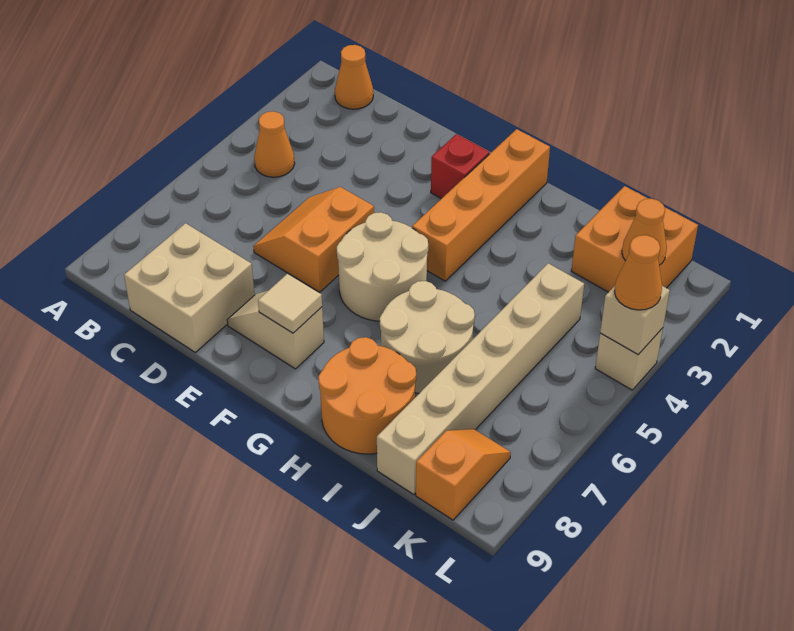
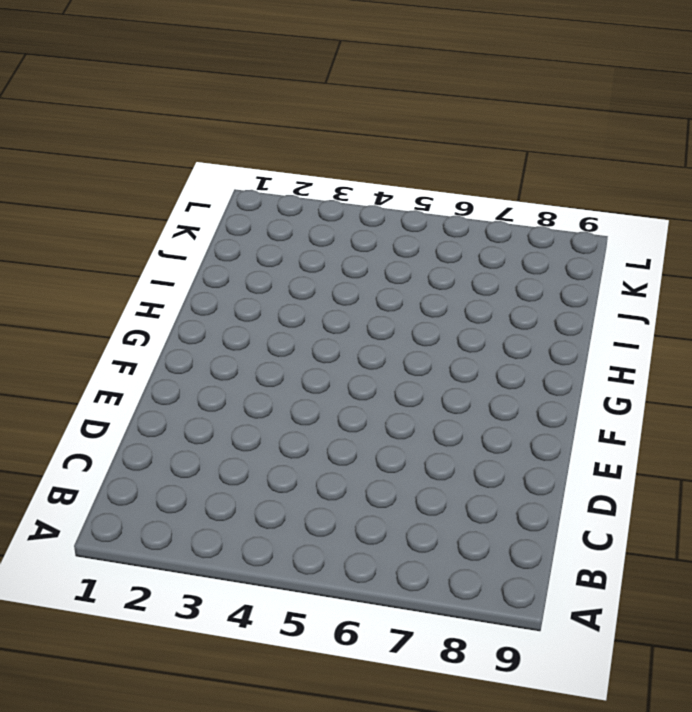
none -> orange cone B1 level 1
none -> orange cone B4 level 1
none -> tan brick C8:D9 level 1

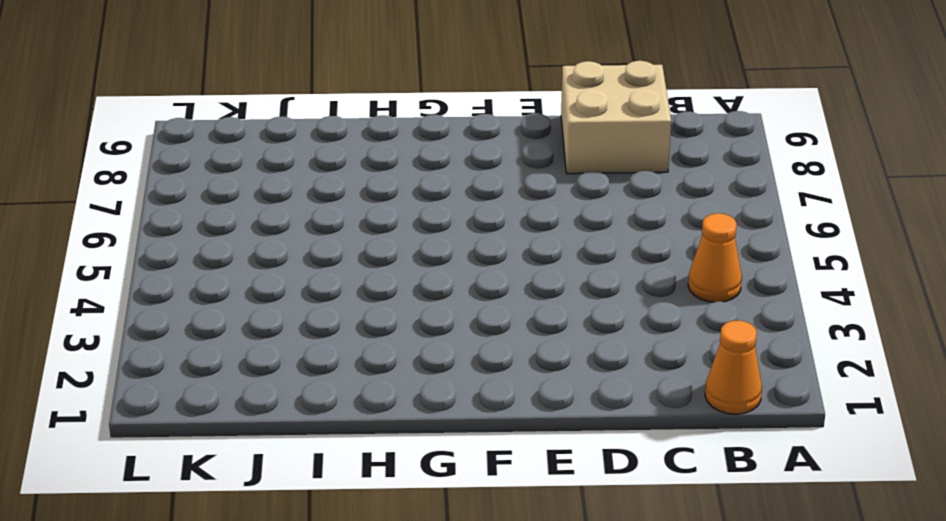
none -> orange slope D5:E6 level 1 top E
none -> tan slope E8:F8 level 1 top F
none -> red brick F2 level 1

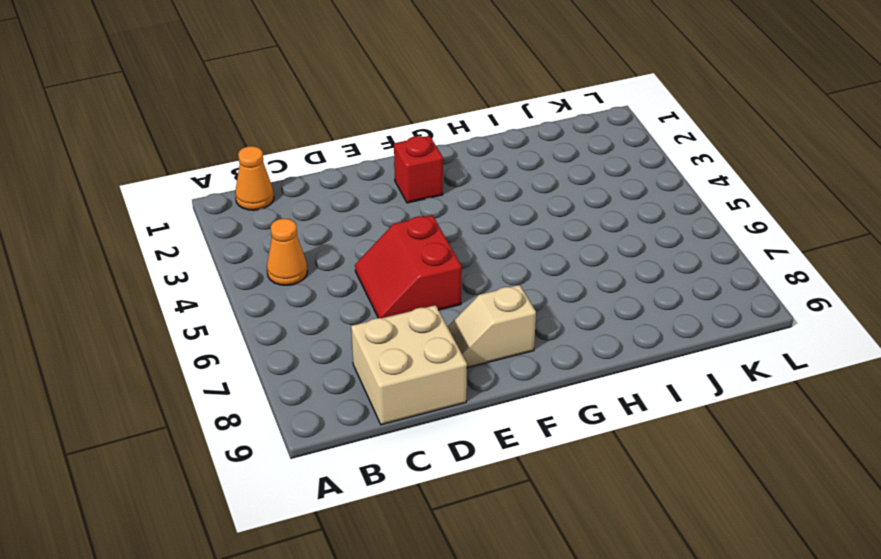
red slope D5:E6 level 1 top E -> orange slope D5:E6 level 1 top E
none -> tan round brick F5:G6 level 1
none -> orange brick G1:G4 level 1
none -> tan round brick H6:I7 level 1

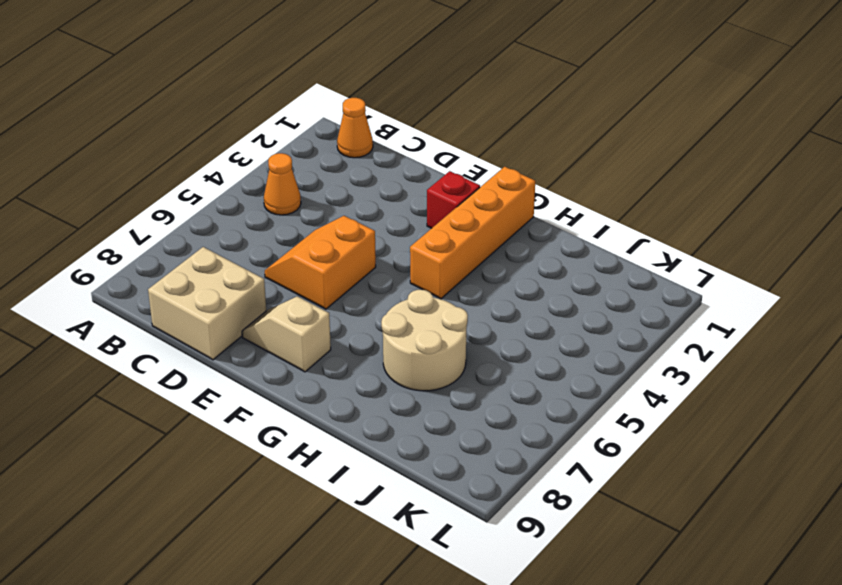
none -> tan round brick F5:G6 level 1
none -> orange round brick H8:I9 level 1
none -> orange brick J1:K2 level 1

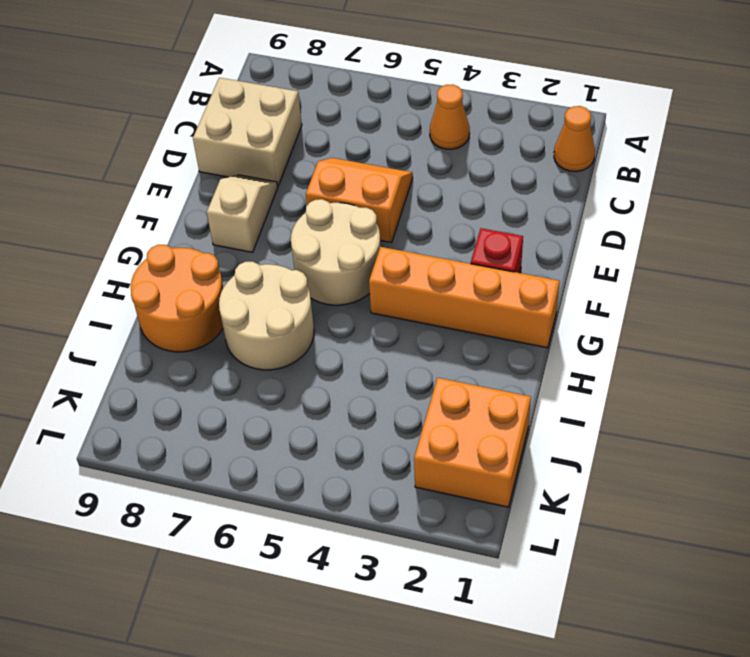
none -> tan brick J4:J9 level 1
none -> orange slope K8:K9 level 1 top 9
none -> tan brick L4 level 1

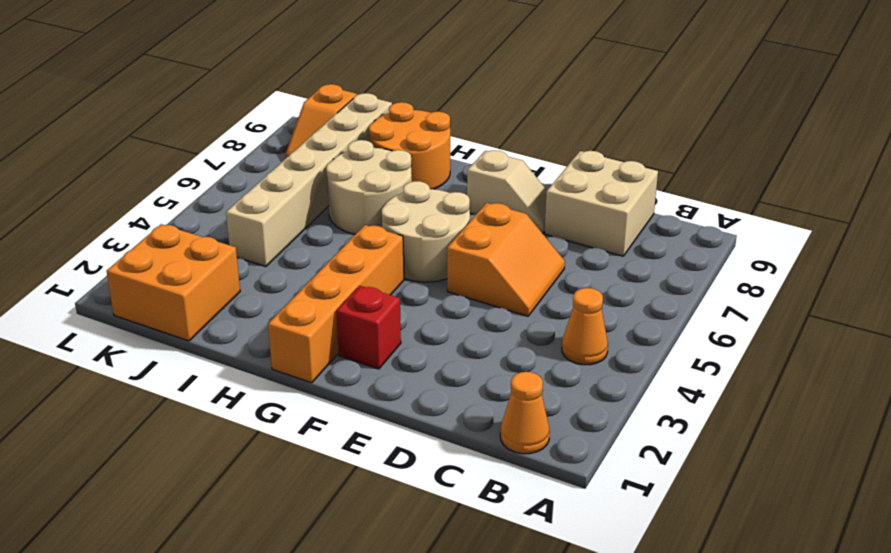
none -> tan brick L4 level 1
none -> tan tile F8 level 2
none -> orange cone K2 level 2

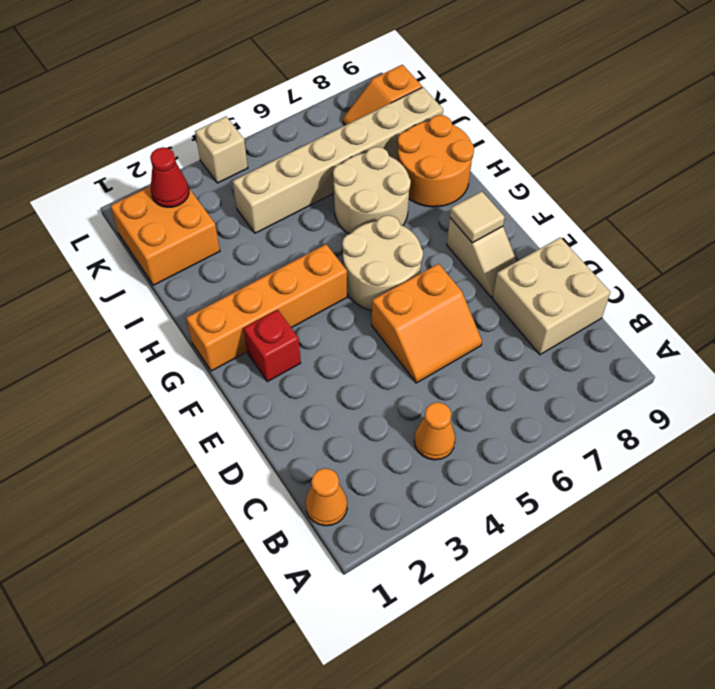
red cone K2 level 2 -> orange cone K2 level 2
none -> tan brick L4 level 2
none -> orange cone L4 level 3

